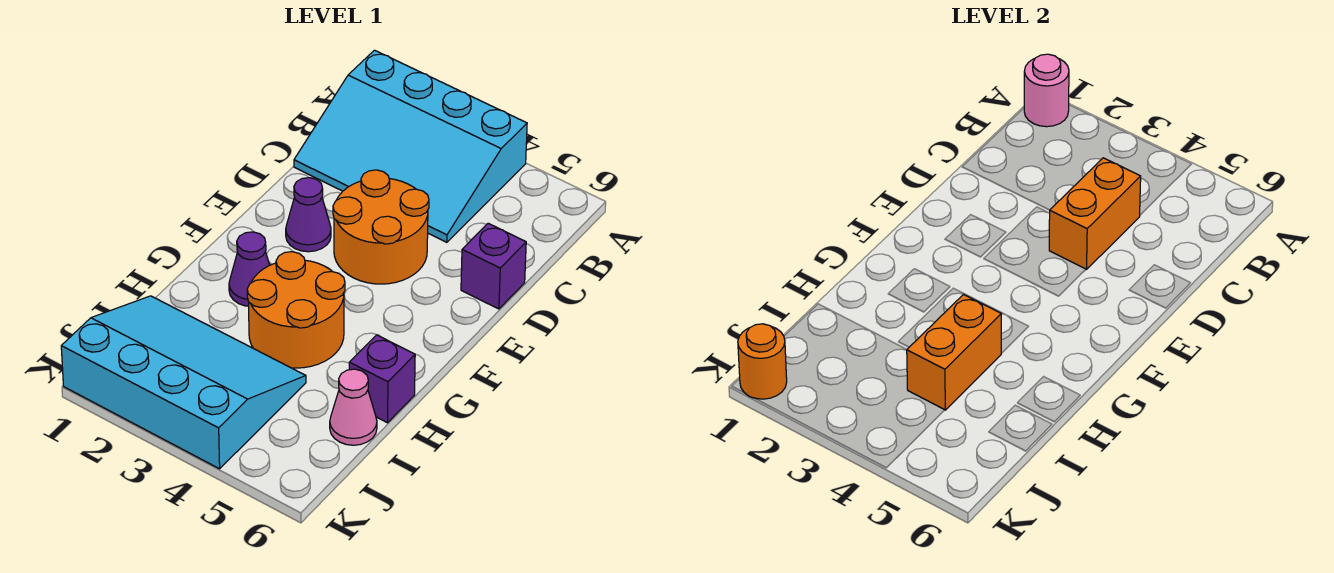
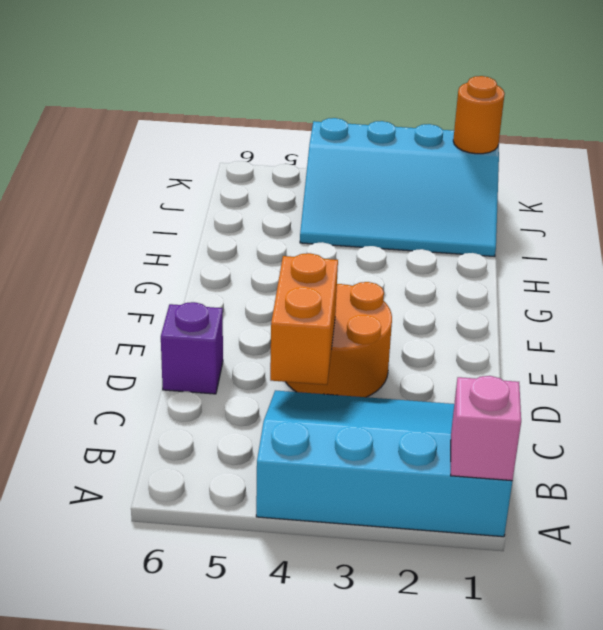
pink brick A1 level 2 -> pink round brick A1 level 2
none -> purple cone E2 level 1
none -> purple cone G2 level 1
none -> orange round brick G3:H4 level 1

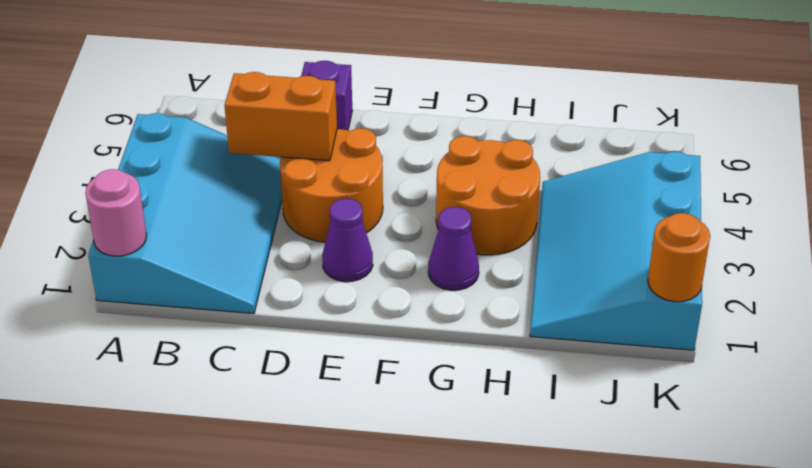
none -> purple brick H6 level 1
none -> pink cone I6 level 1
none -> orange brick H4:I4 level 2

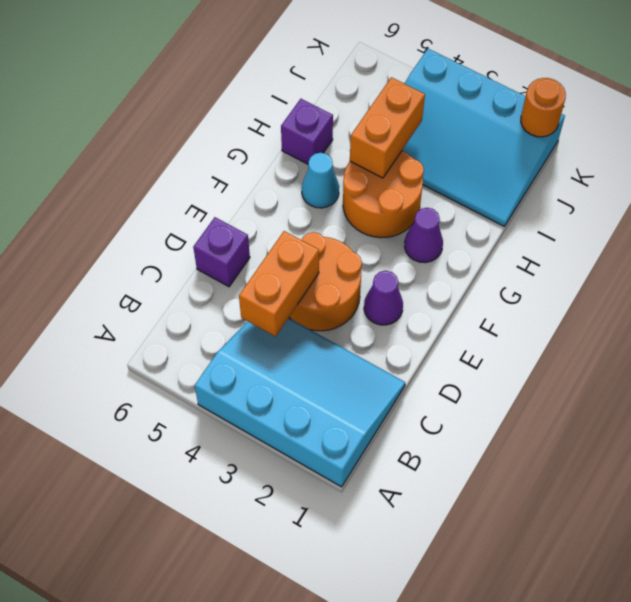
cyan cone G5 level 1 -> none
none -> pink cone I6 level 1
none -> pink round brick A1 level 2

